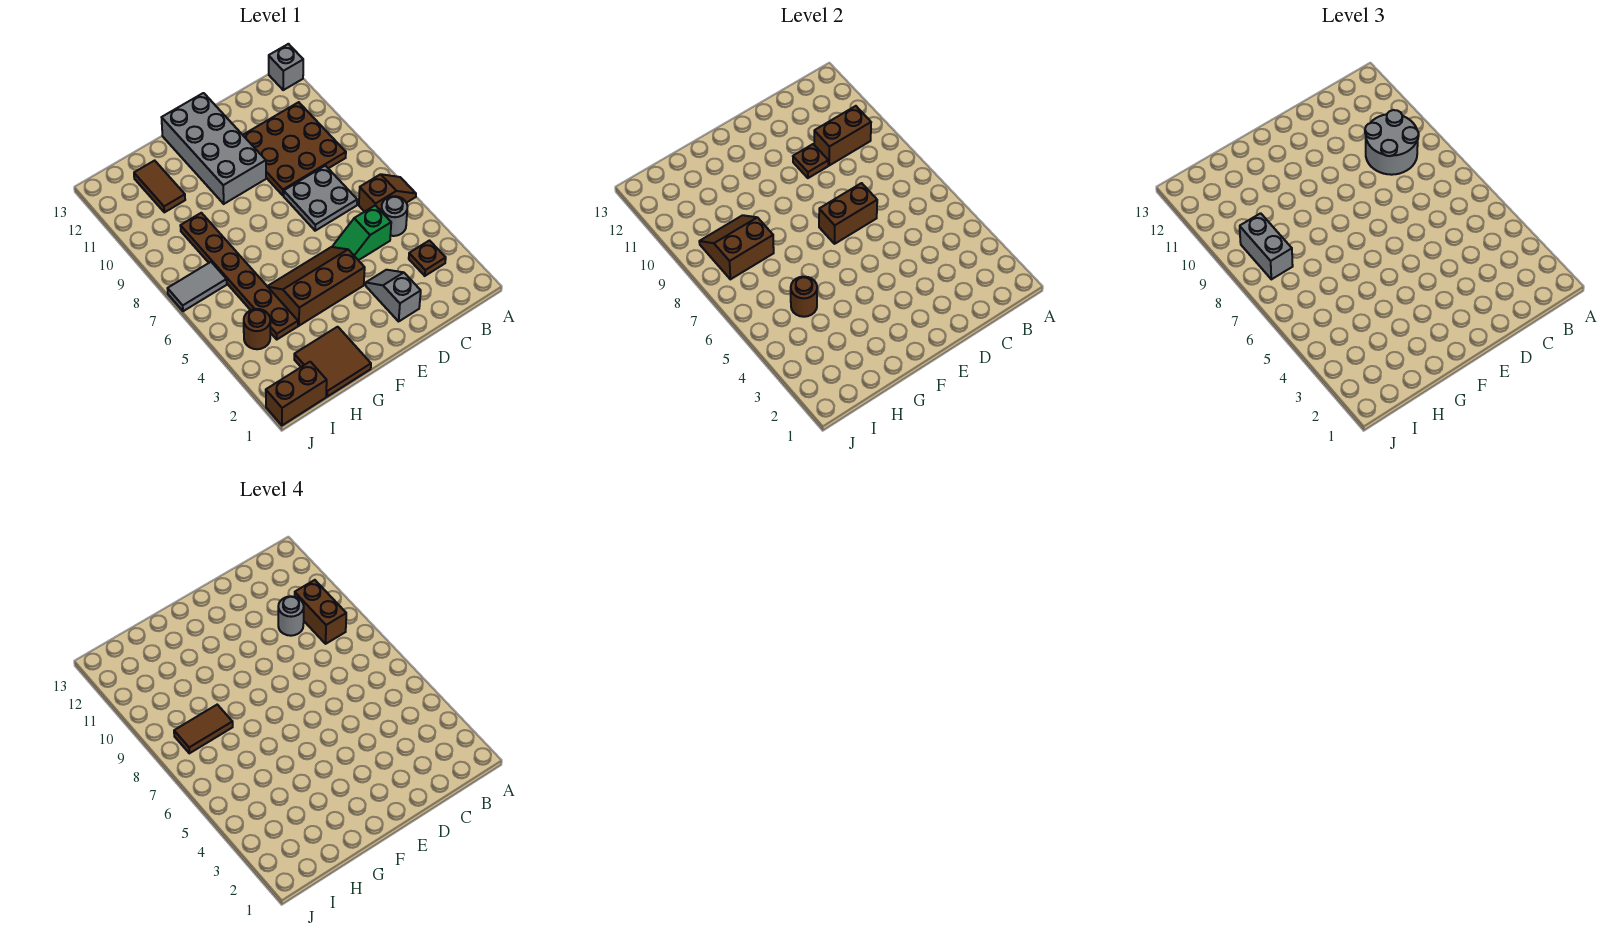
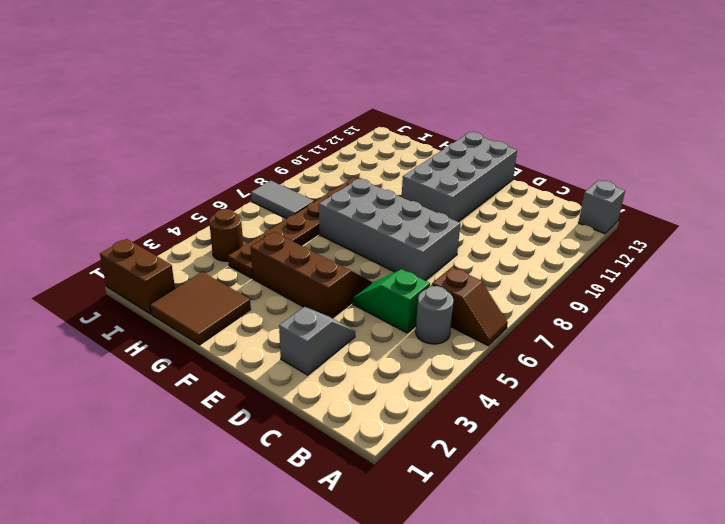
grey brick D7:G8 level 1 -> grey plate C7:D8 level 1
none -> brown plate B3 level 1
none -> brown plate B9:D11 level 1
none -> brown tile H11:H12 level 1

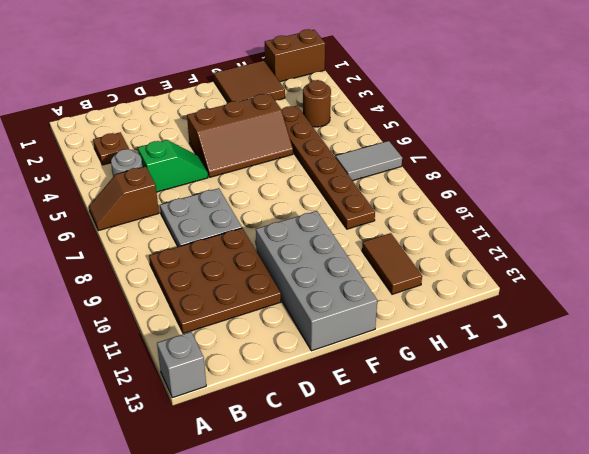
none -> grey slope D2:D3 level 1 top 2
none -> brown brick B10:C10 level 2
none -> brown brick D7:E7 level 2

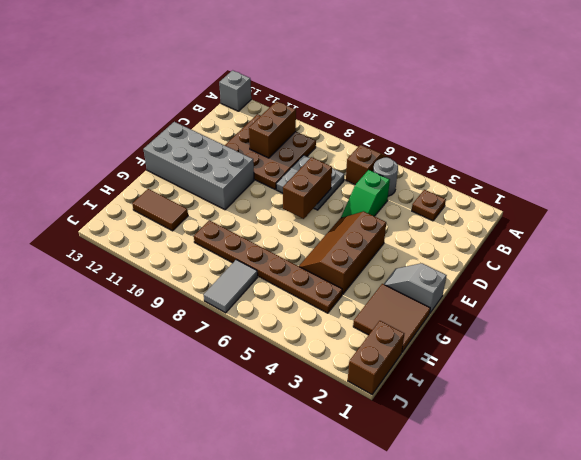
grey slope F1:F2 level 1 top 1 -> grey slope D2:D3 level 1 top 2
none -> brown round brick I4 level 1
none -> brown plate D10 level 2
none -> brown round brick H5 level 2

